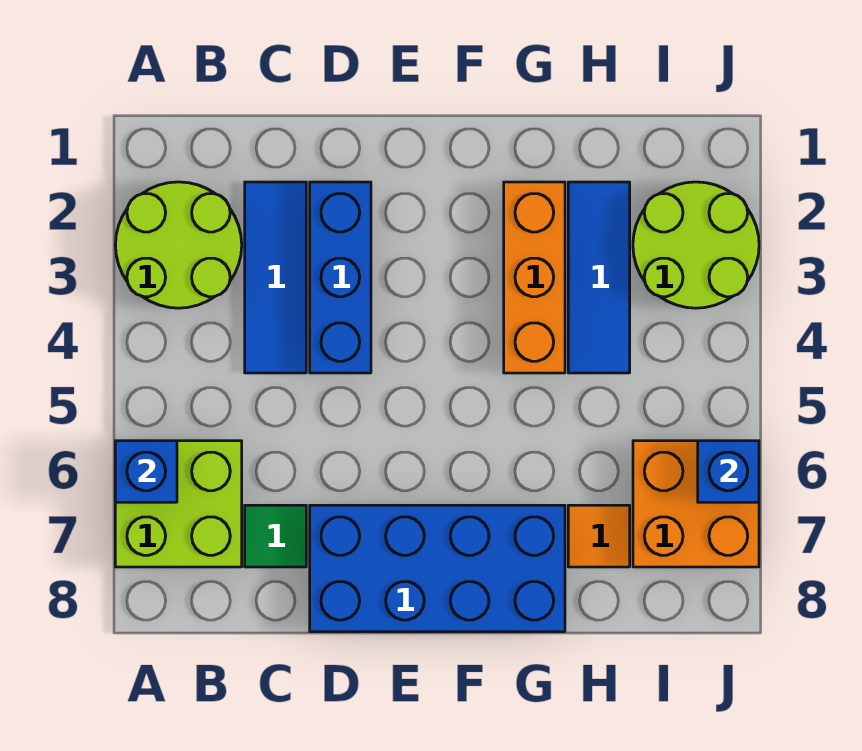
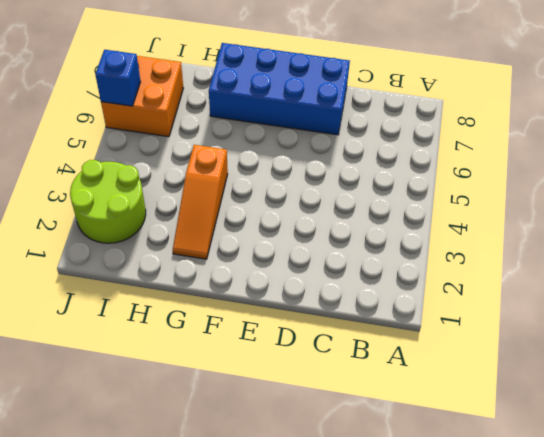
orange slope G2:G4 level 1 top 4 -> orange brick G2:G4 level 1
none -> lime round brick A2:B3 level 1
none -> lime brick A6:B7 level 1
none -> blue tile C2:C4 level 1

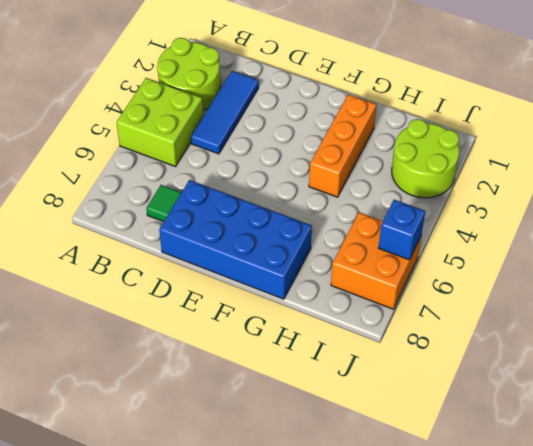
lime brick A4:B5 level 1 -> lime brick A6:B7 level 1
none -> blue brick D2:D4 level 1
none -> blue tile H2:H4 level 1
none -> orange tile H7 level 1

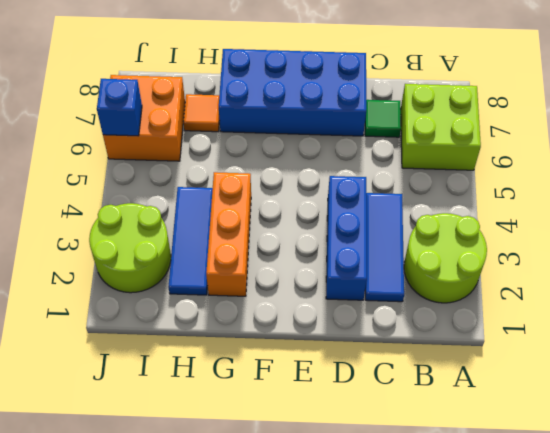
none -> blue brick A6 level 2

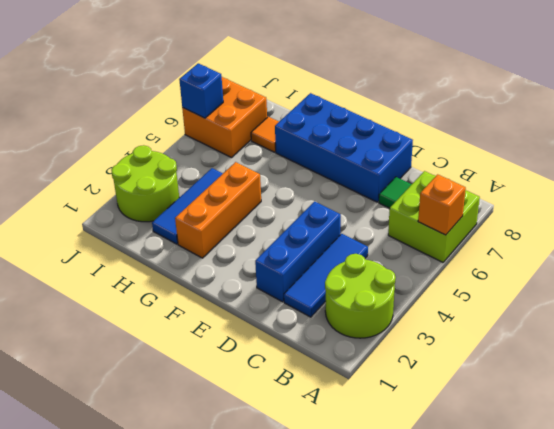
orange brick A6 level 2 -> blue brick A6 level 2

